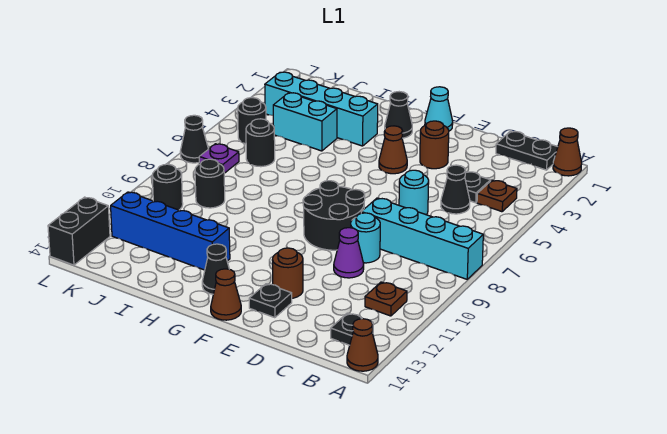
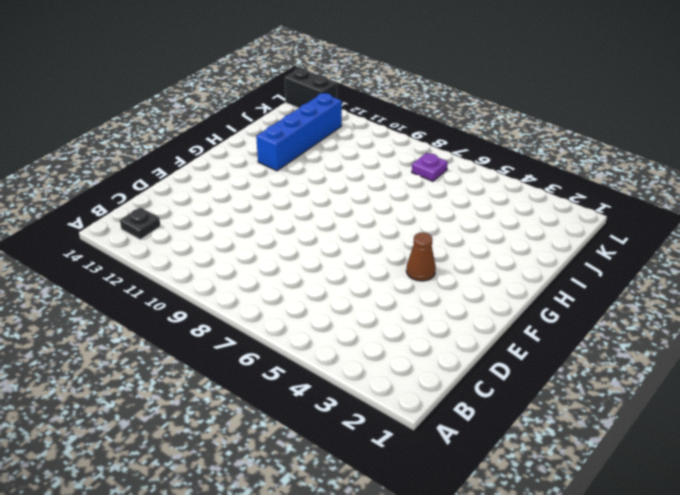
none -> brown cone A1 level 1
none -> cyan brick A8:D8 level 1
none -> brown cone A14 level 1
none -> black plate B1:C1 level 1

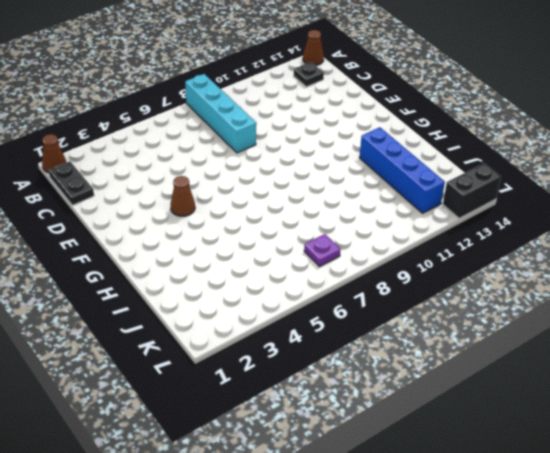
none -> brown plate B4 level 1
none -> brown plate B11 level 1
none -> black plate C4 level 1
none -> black cone C5 level 1

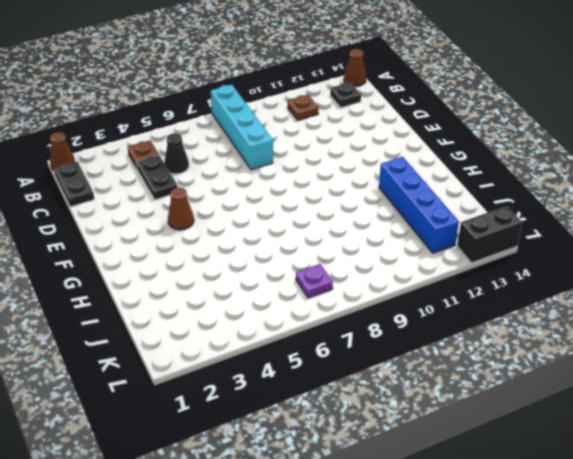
black plate C4:D4 level 1 -> black plate C4 level 1
none -> cyan round brick D6 level 1
none -> cyan round brick D9 level 1
none -> purple cone D10 level 1
none -> brown round brick E3 level 1

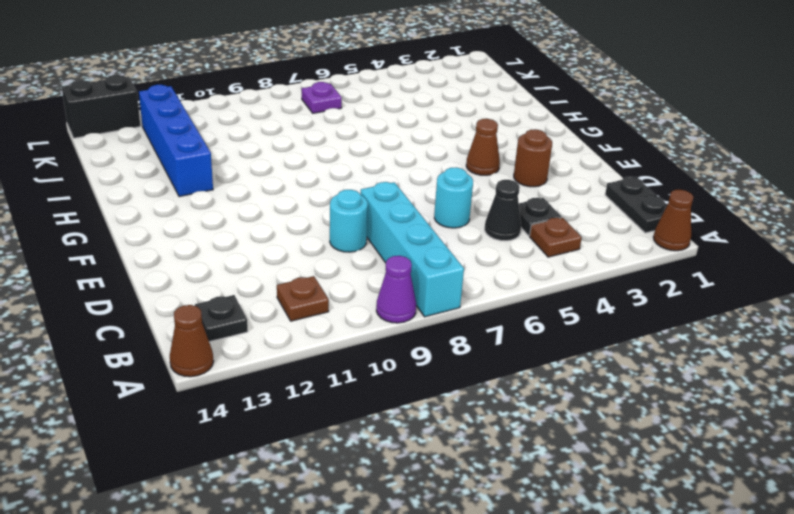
purple cone A9 level 1 -> purple cone D10 level 1
none -> black round brick E8:F9 level 1
none -> brown round brick E12 level 1
none -> black plate E13 level 1
none -> cyan cone F1 level 1

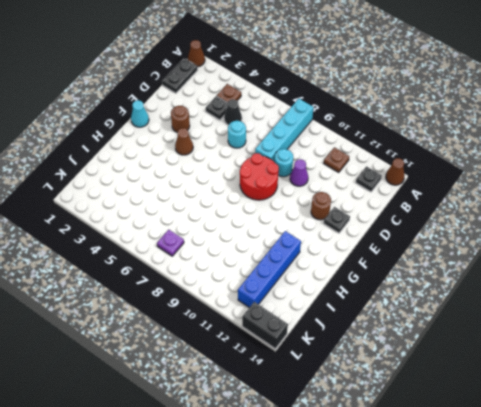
red round brick E8:F9 level 1 -> black round brick E8:F9 level 1
none -> brown cone F14 level 1
none -> black cone G2 level 1
none -> black cone G13 level 1
none -> cyan brick H3:K3 level 1

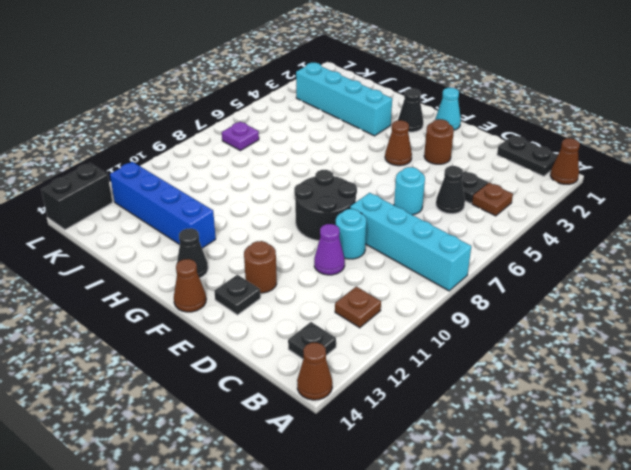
none -> cyan brick I4:J4 level 1
none -> black round brick J6 level 1
none -> black round brick J9 level 1
none -> black round brick K5 level 1

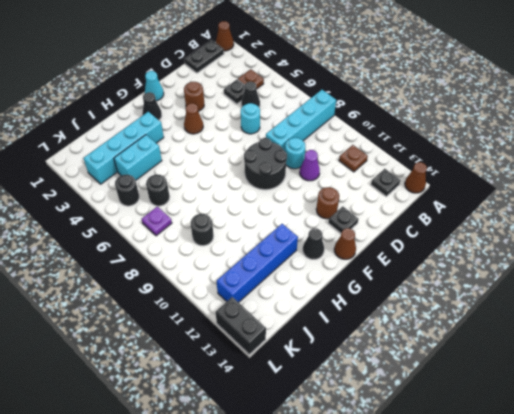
none -> black round brick K10 level 1
none -> black cone L7 level 1

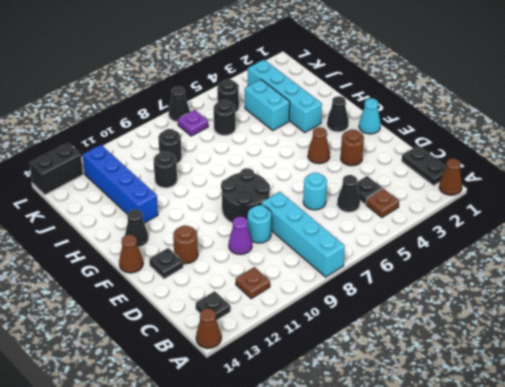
black round brick I10 level 1 -> black round brick K10 level 1

